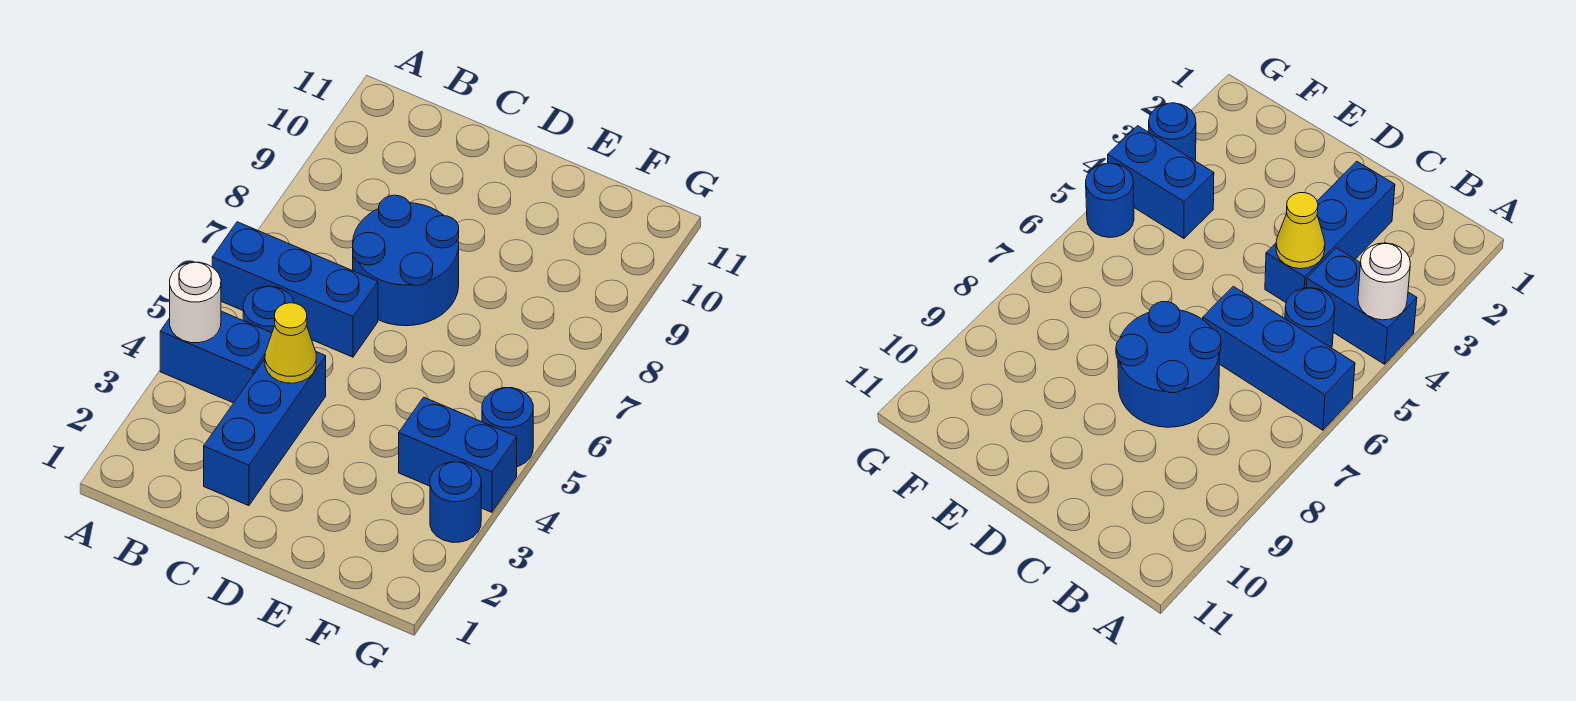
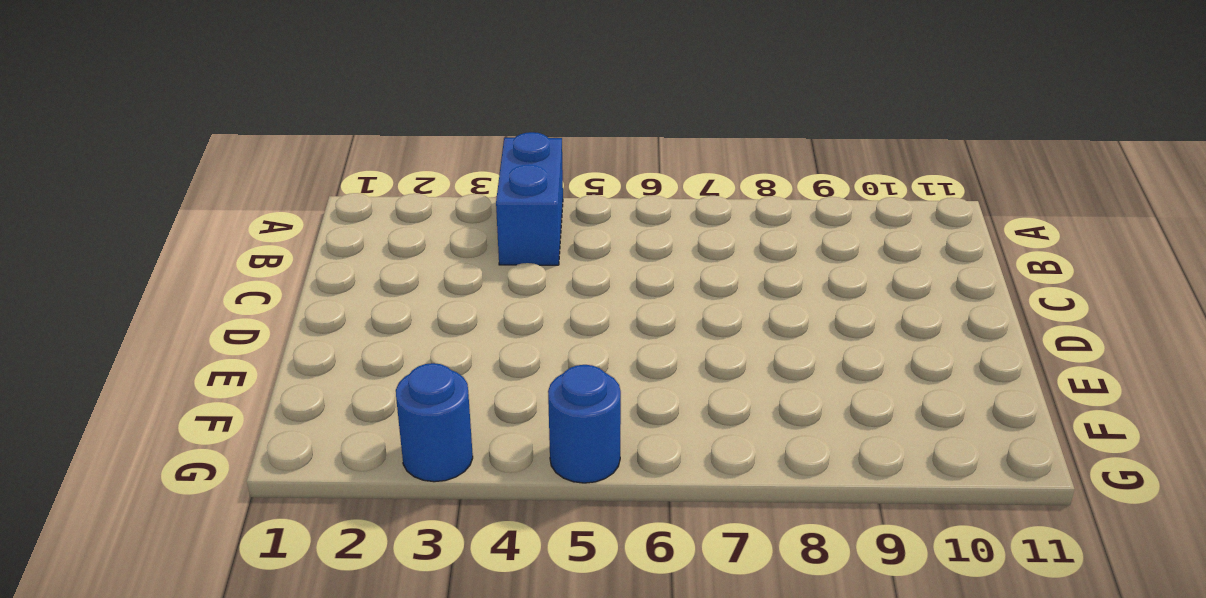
none -> blue brick A6:C6 level 1
none -> blue round brick B5 level 1

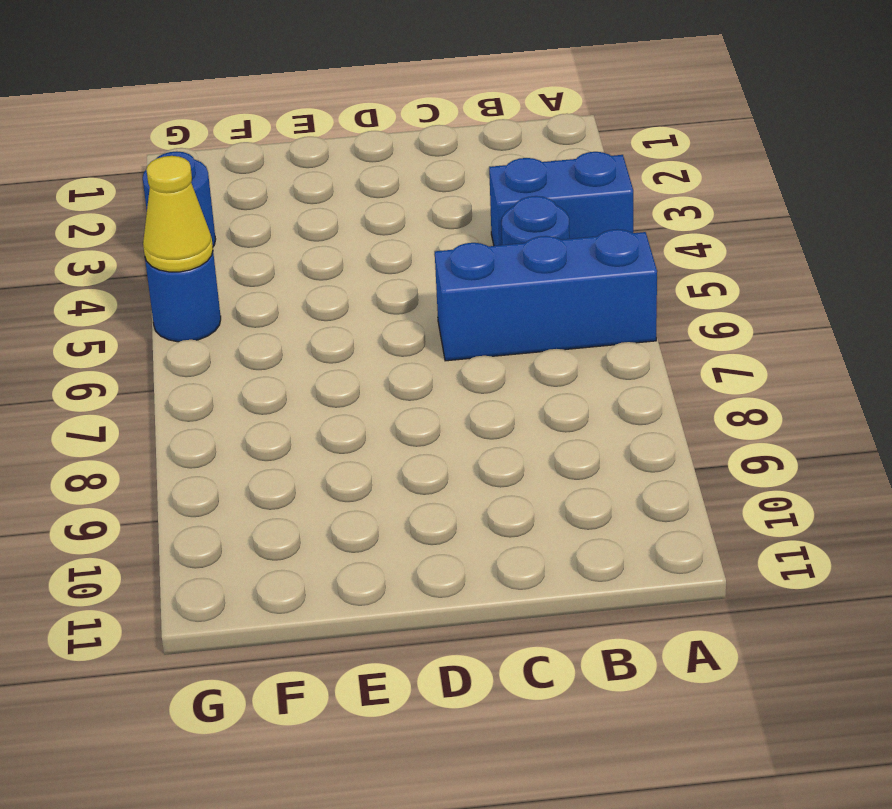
yellow cone G5 level 2 -> yellow cone C4 level 2
none -> blue brick C2:C4 level 1
none -> blue round brick C7:D8 level 1

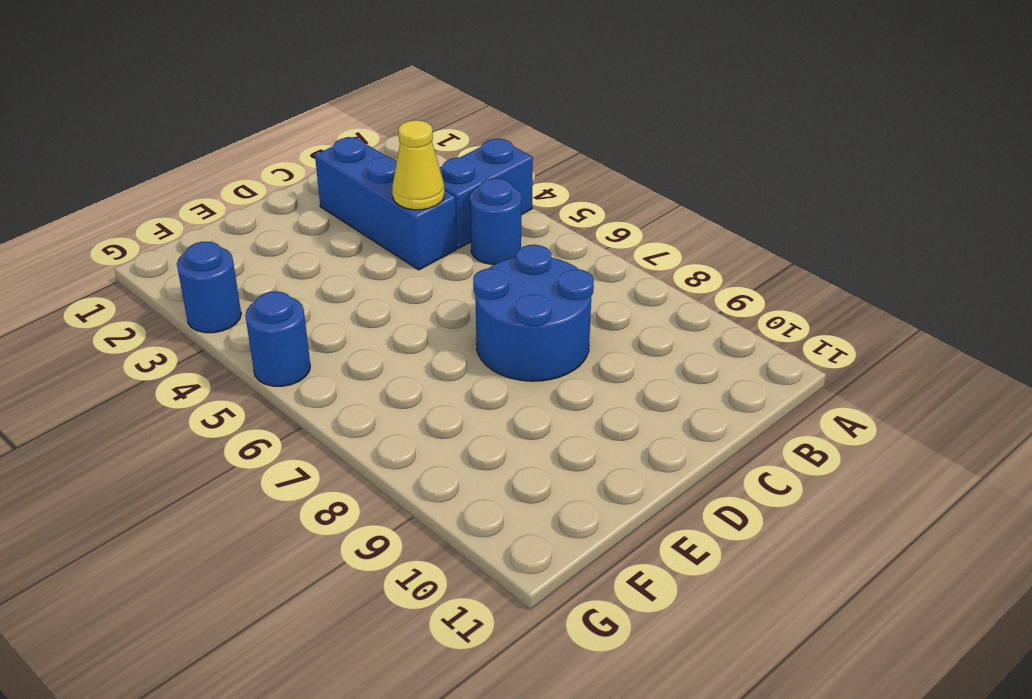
none -> blue brick A6:C6 level 1
none -> blue brick F4:G4 level 1

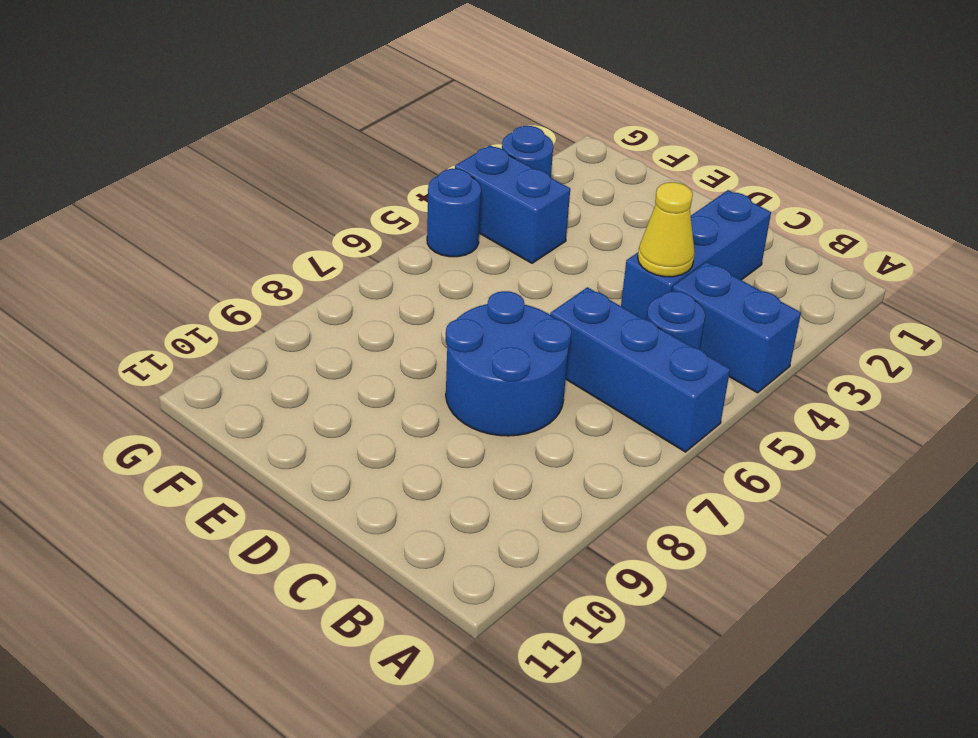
none -> white round brick A4 level 2

